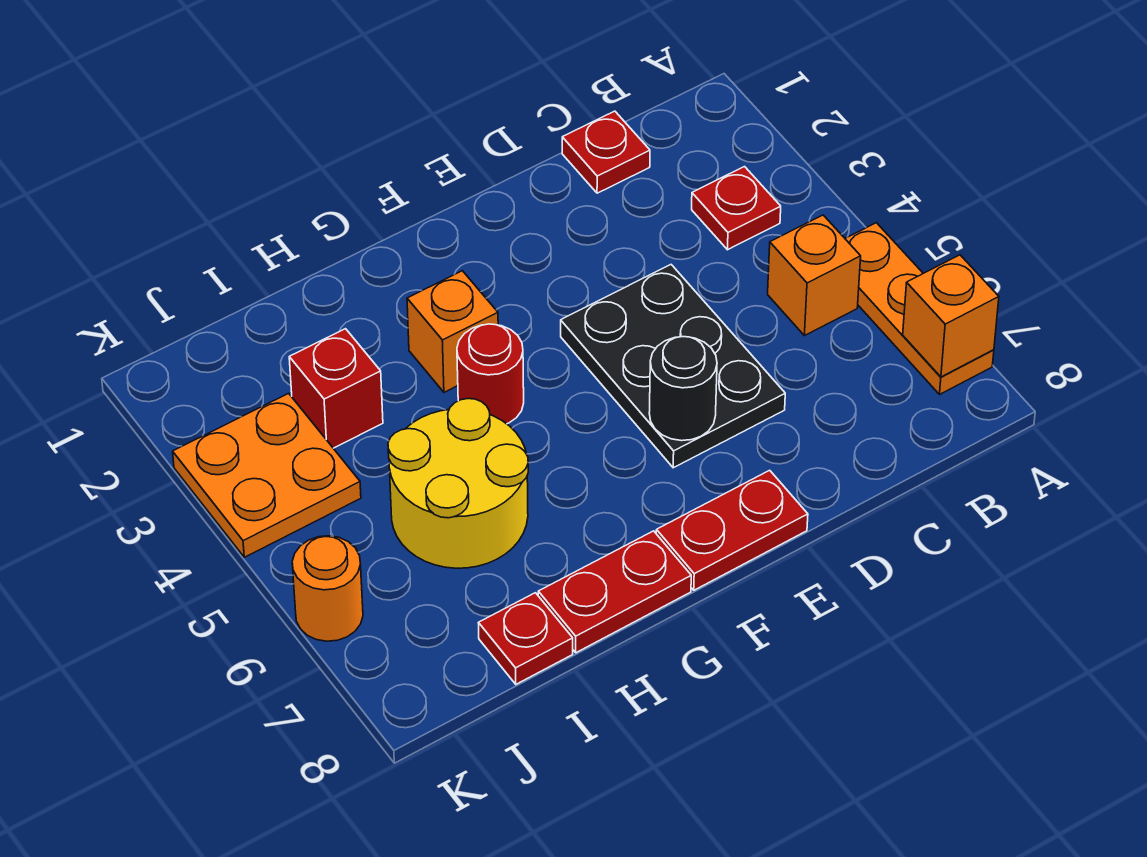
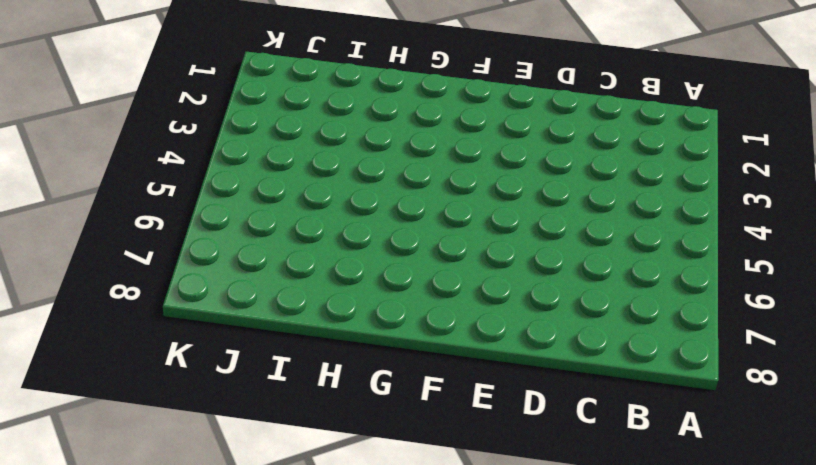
none -> orange plate A5:A7 level 1
none -> red plate B3 level 1
none -> orange brick B5 level 1

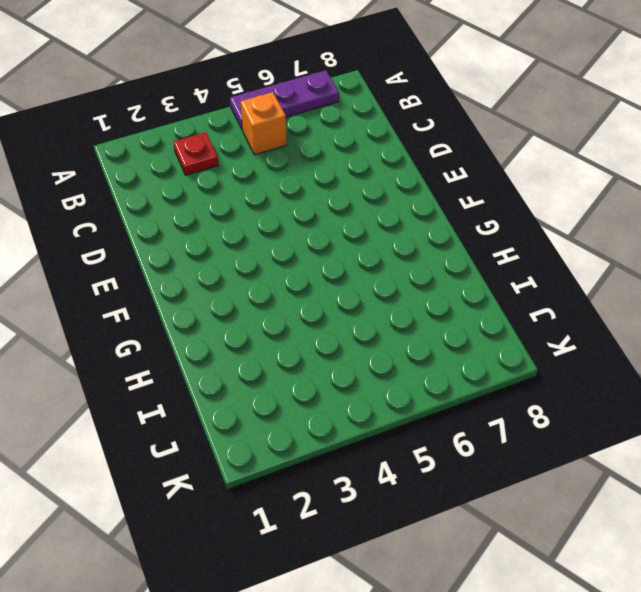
purple plate A5:A7 level 1 -> orange plate A5:A7 level 1
none -> red plate C1 level 1
none -> black plate D4:E6 level 1
none -> red plate E8:F8 level 1

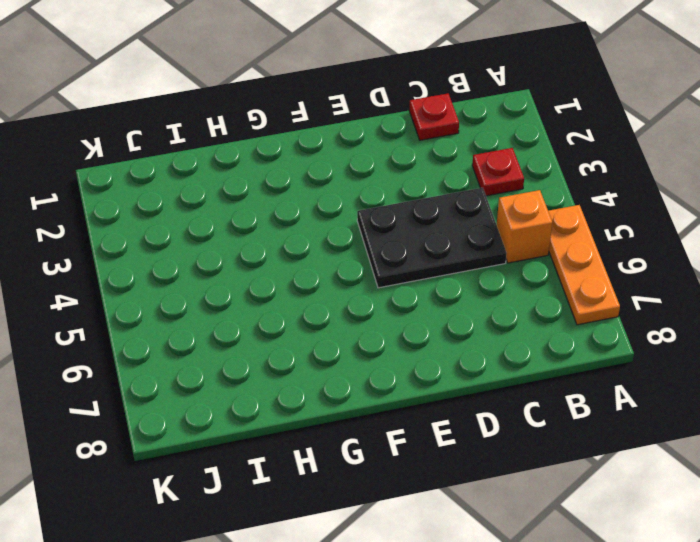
black plate C4:E5 level 1 -> black plate D4:E6 level 1
none -> red plate E8:F8 level 1
none -> orange brick G3 level 1
none -> red round brick G4 level 1

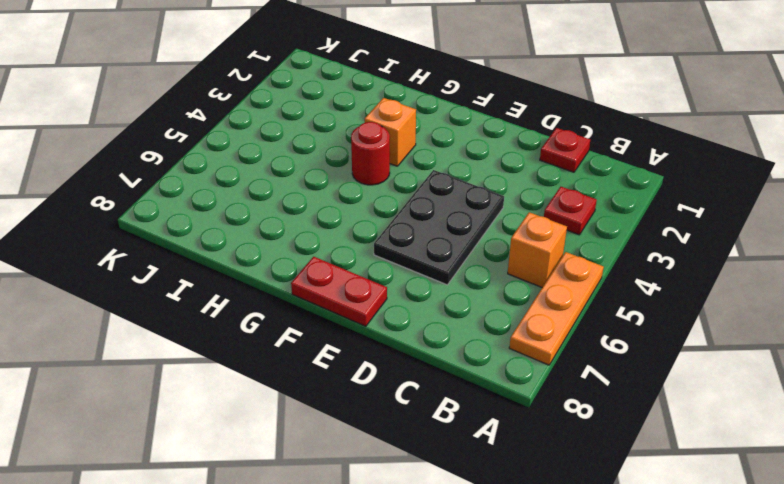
none -> red plate G8:H8 level 1
none -> yellow round brick H5:I6 level 1
none -> red brick I3 level 1

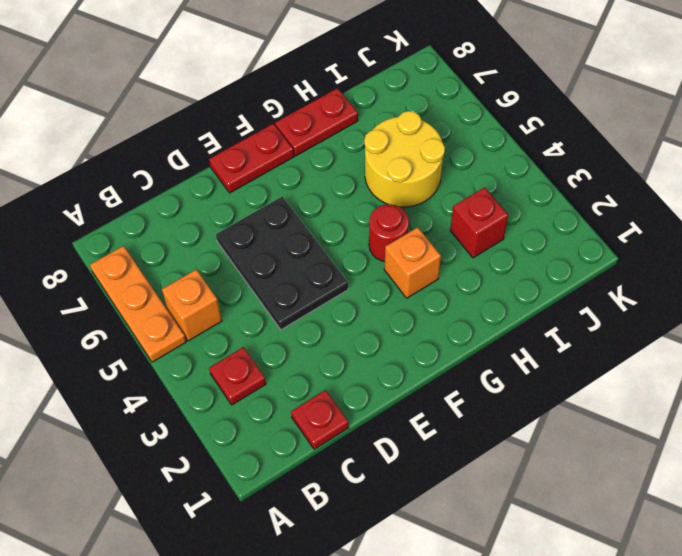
none -> red plate I8 level 1
none -> orange plate J3:K4 level 1
none -> orange round brick K6 level 1

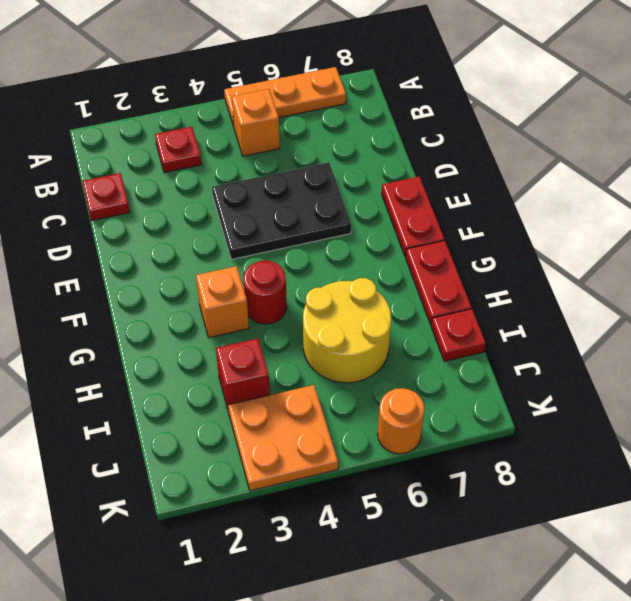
none -> orange brick A7 level 2
none -> black round brick E6 level 2

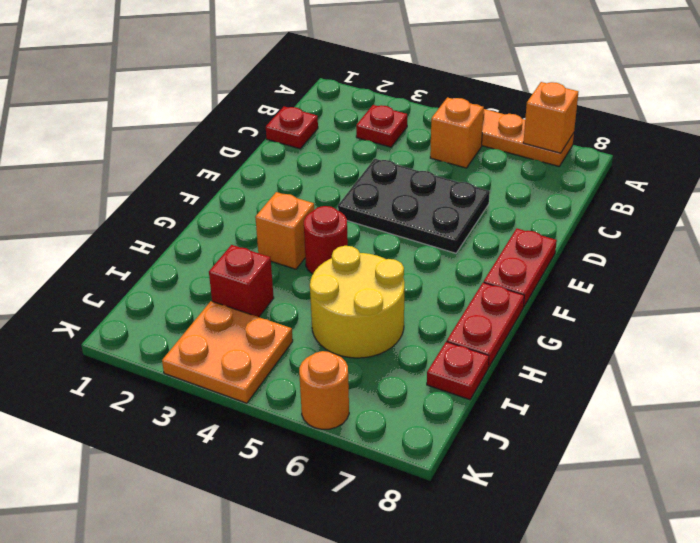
none -> black round brick E6 level 2

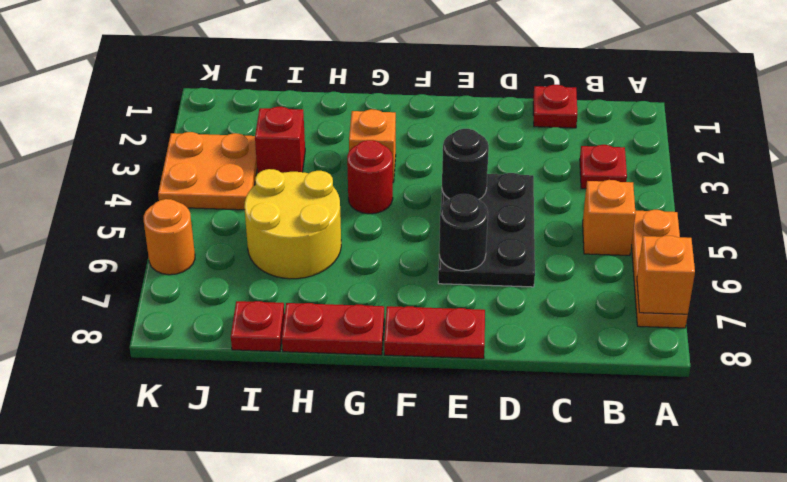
black round brick E4 level 2 -> none

